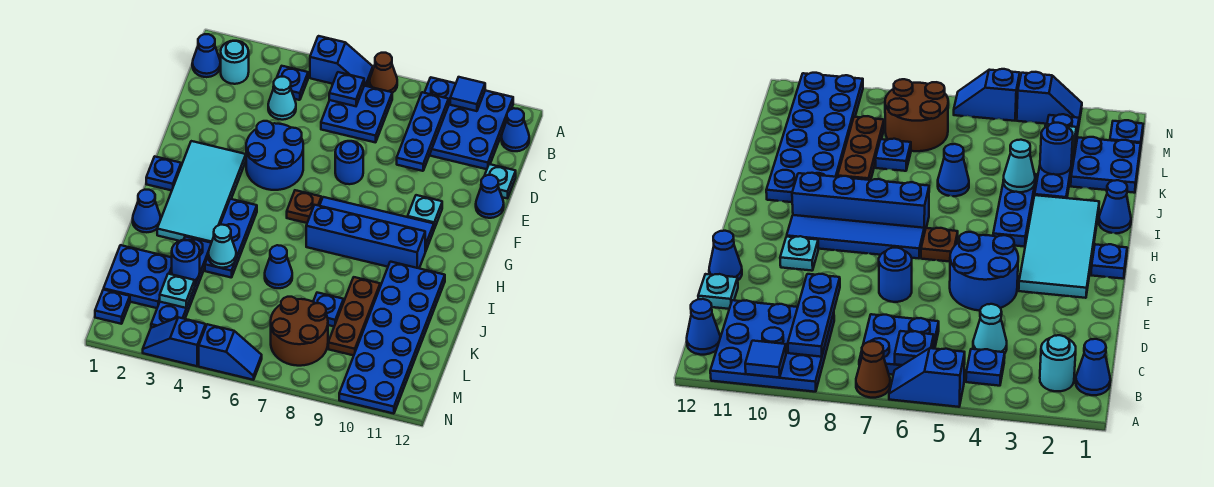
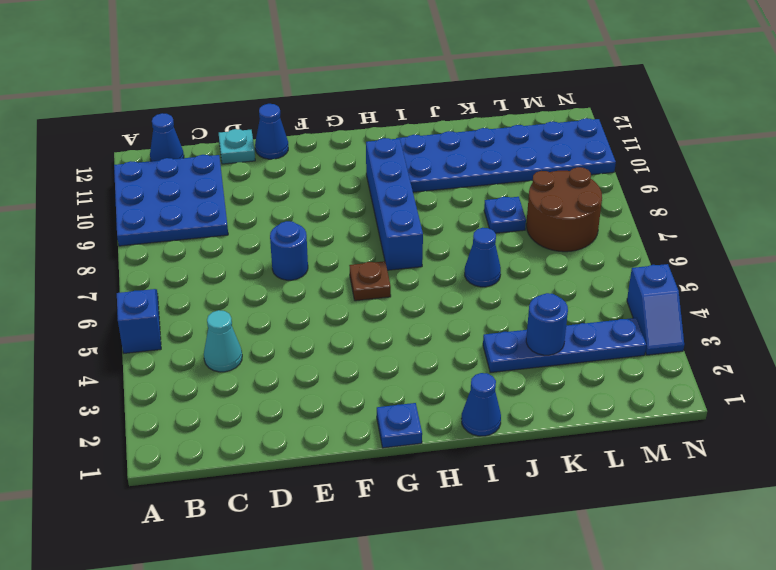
none -> brown cone A7 level 1
none -> blue cone B1 level 1
none -> cyan round brick B2 level 1
none -> blue plate B4 level 1

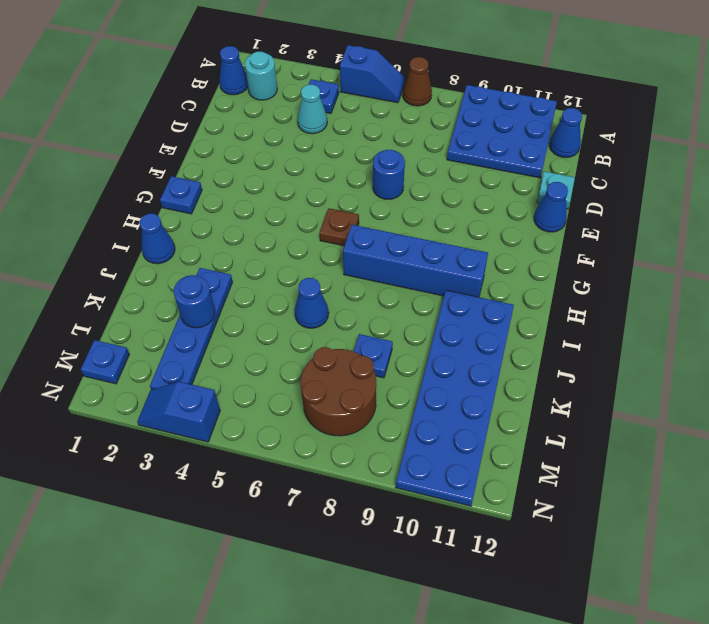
none -> blue plate B6:C7 level 1
none -> blue round brick E4:F5 level 1
none -> cyan tile F2:I3 level 1
none -> cyan plate F10 level 1

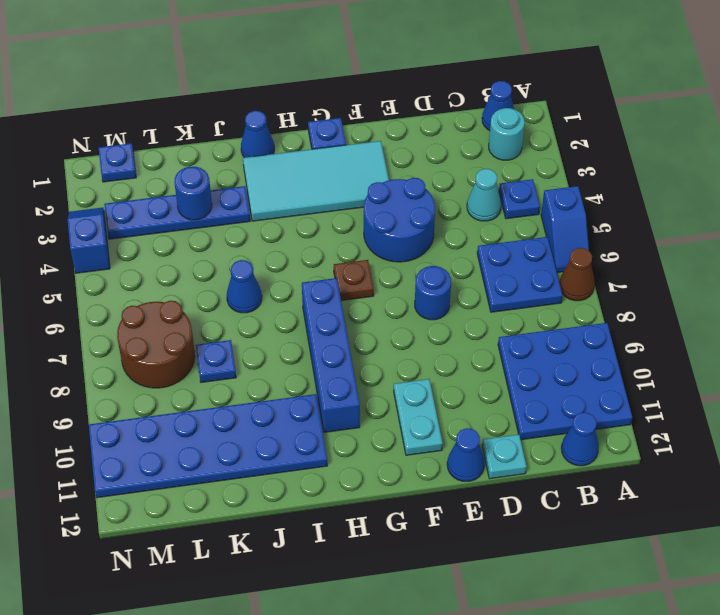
cyan plate F10:F11 level 1 -> cyan plate F10 level 1
none -> blue tile G7:G10 level 1
none -> blue plate H4:J4 level 1
none -> brown plate J9:L9 level 1
none -> blue plate K1:L2 level 1

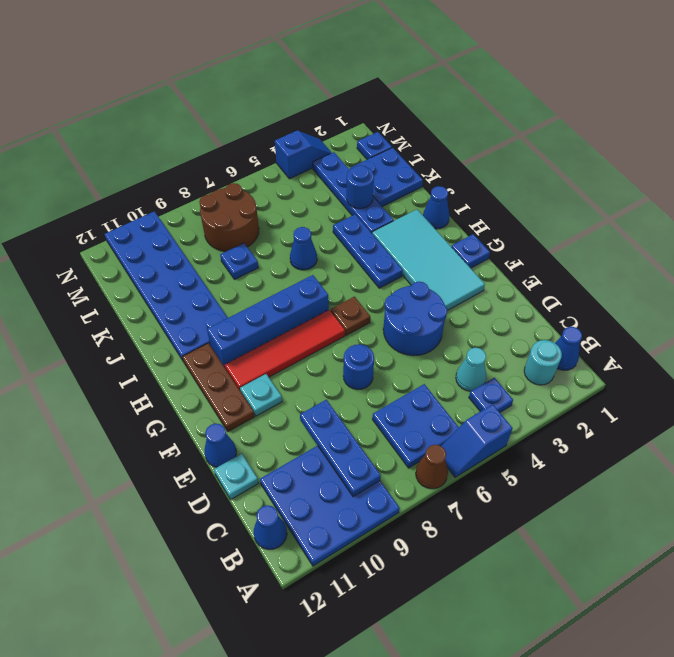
brown plate F11:H11 level 1 -> brown plate J9:L9 level 1
red tile G7:G10 level 1 -> blue tile G7:G10 level 1
none -> blue slope N5:N6 level 1 top 5
none -> blue tile A10 level 2
none -> blue plate B6 level 2
none -> cyan cone J4 level 2

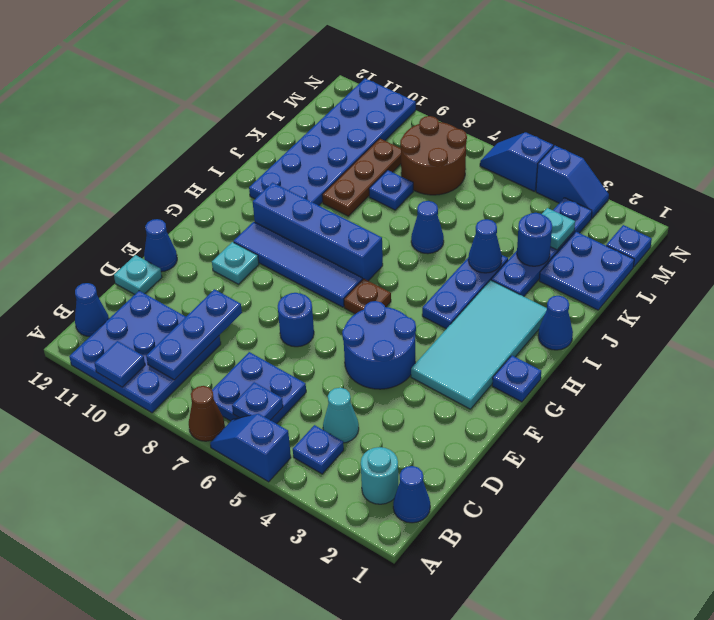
blue cone J4 level 2 -> cyan cone J4 level 2

